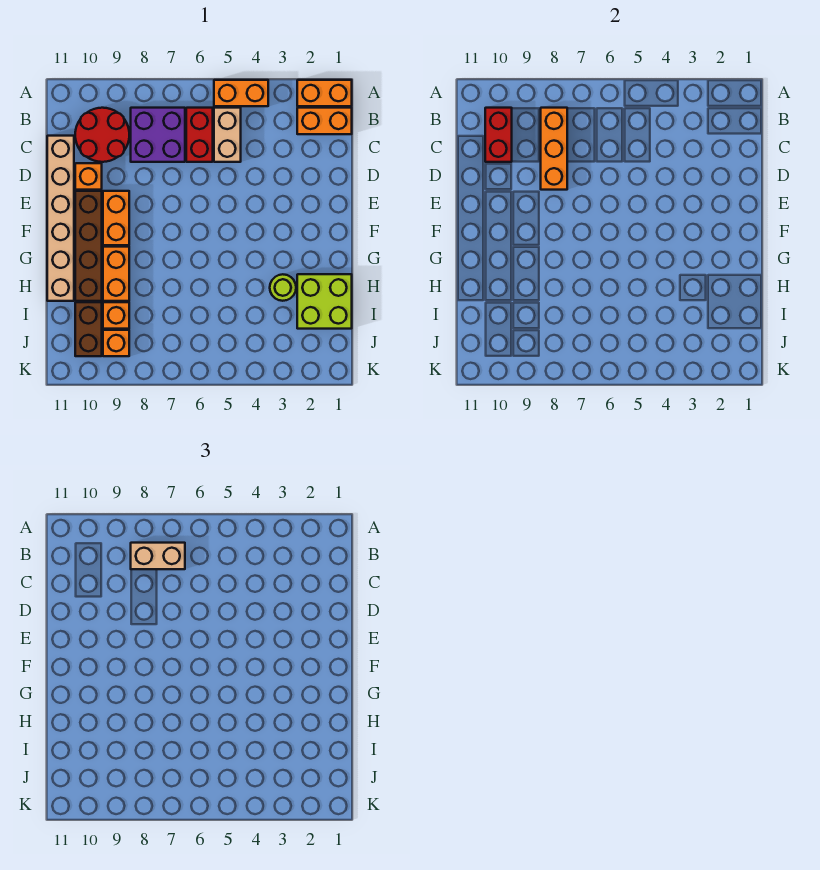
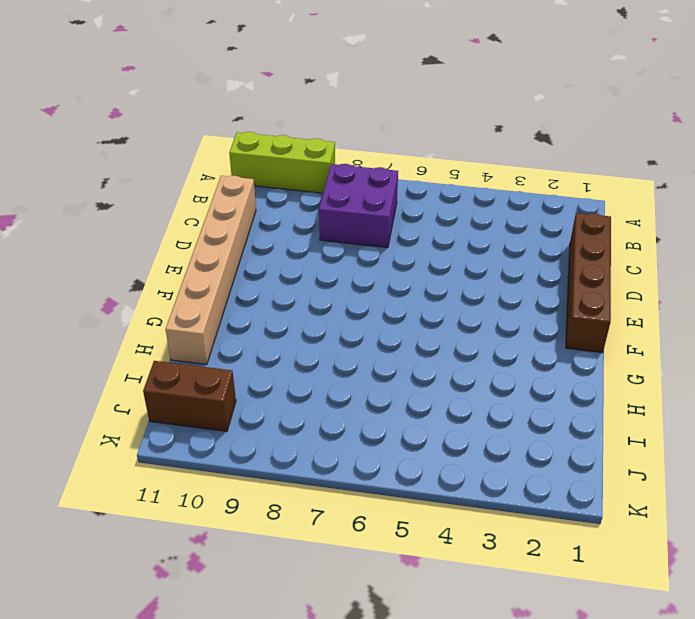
lime brick A9:A11 level 1 -> none
brown brick C1:F1 level 1 -> brown brick E10:H10 level 1
brown brick J10:J11 level 1 -> brown brick I10:J10 level 1
none -> orange brick A1:A2 level 1
none -> orange brick A4:A5 level 1
none -> orange brick B1:B2 level 1

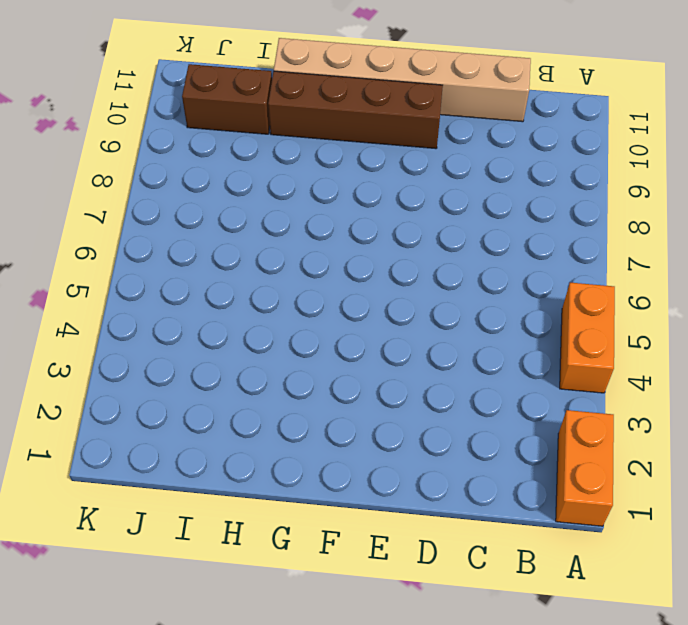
none -> orange brick B1:B2 level 1
none -> tan brick B5:C5 level 1
none -> red brick B6:C6 level 1

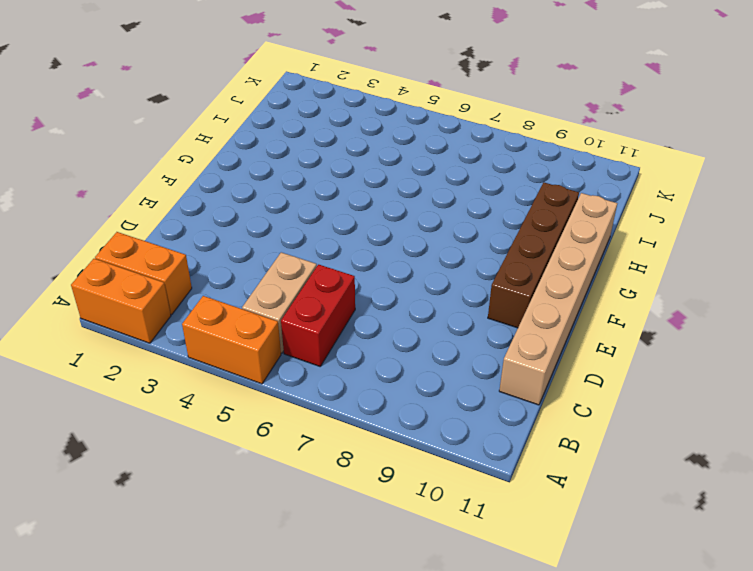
none -> purple brick B7:C8 level 1
none -> red round brick B9:C10 level 1
none -> orange brick D10 level 1

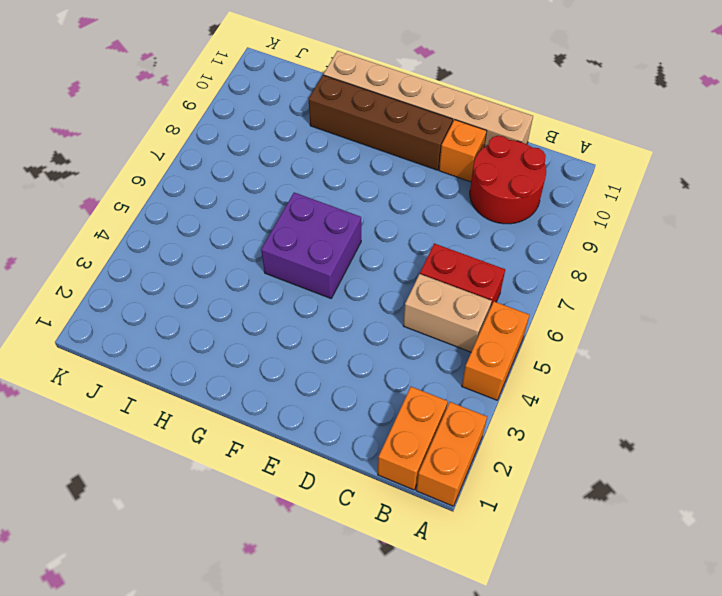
purple brick F5:G6 level 1 -> purple brick B7:C8 level 1
none -> orange brick E9:F9 level 1
none -> orange brick G9:H9 level 1
none -> lime brick H1:I2 level 1

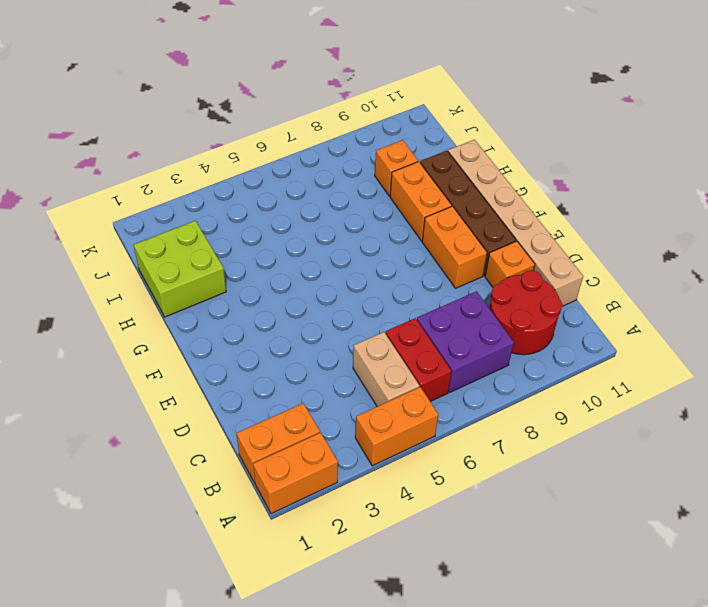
none -> lime round brick H3 level 1
none -> brown brick I10:J10 level 1
none -> orange brick J9 level 1

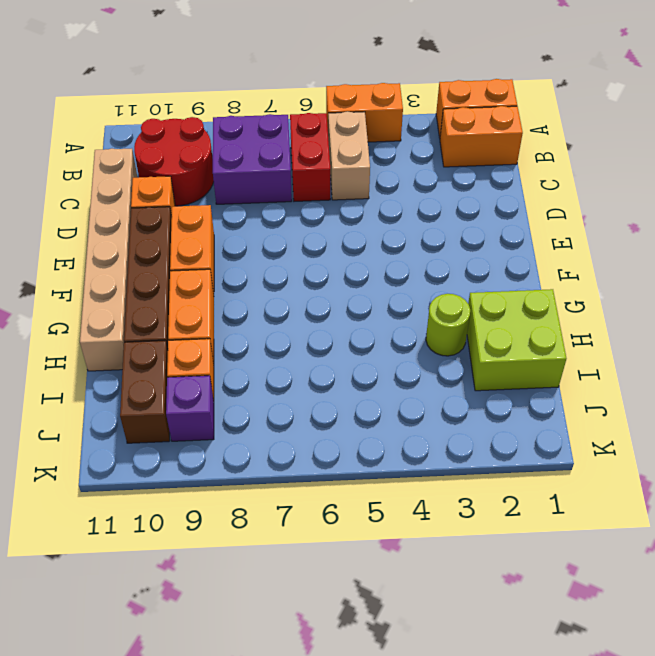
purple brick J9 level 1 -> orange brick J9 level 1
none -> orange brick B8:D8 level 2
none -> red brick B10:C10 level 2
none -> tan brick B7:B8 level 3

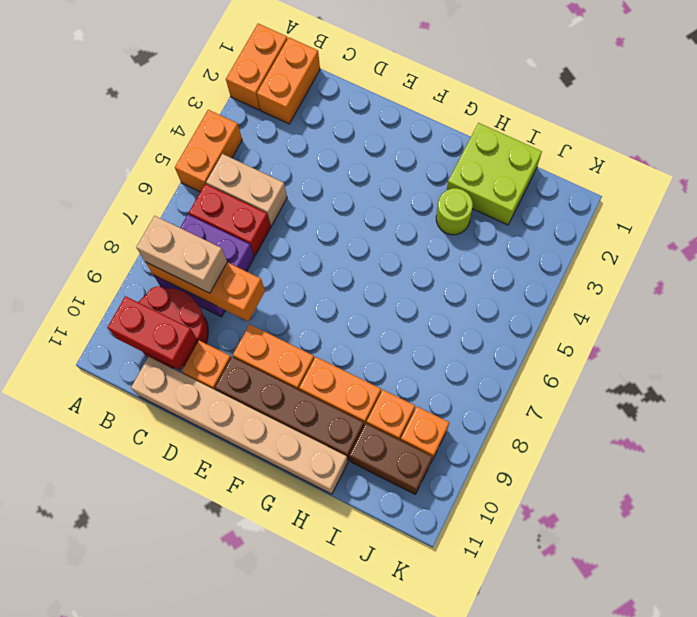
tan brick B8:C8 level 3 -> tan brick B7:B8 level 3

